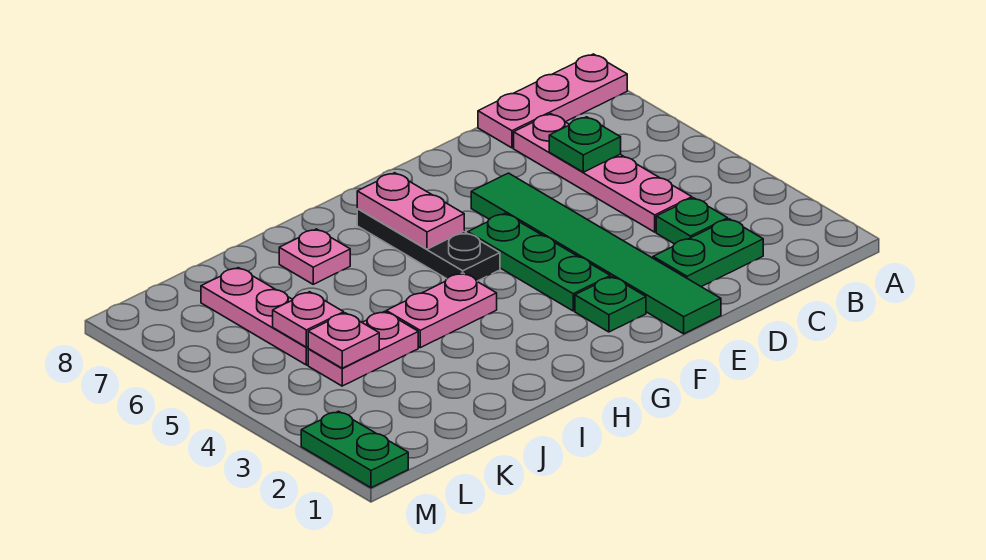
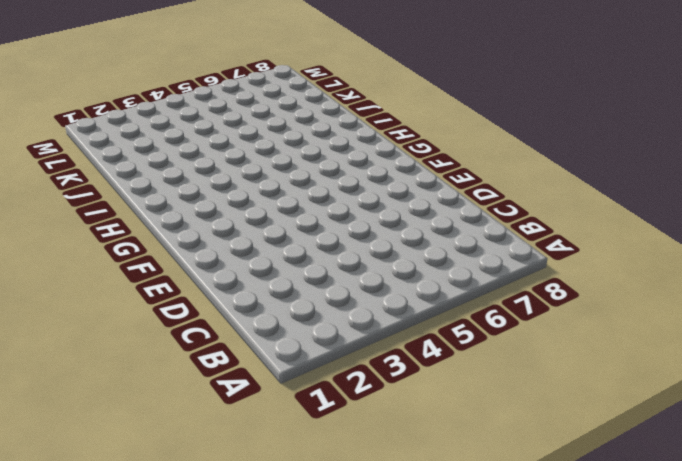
none -> pink plate A8:C8 level 1
none -> green plate C2:D2 level 1
none -> green plate C3 level 1

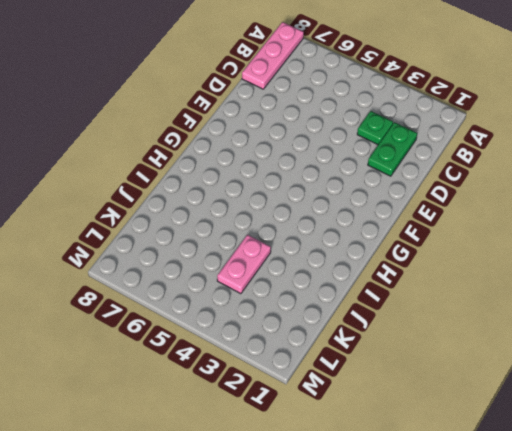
none -> pink plate C4:C7 level 1
none -> green tile E1:E6 level 1
none -> green plate F2 level 1

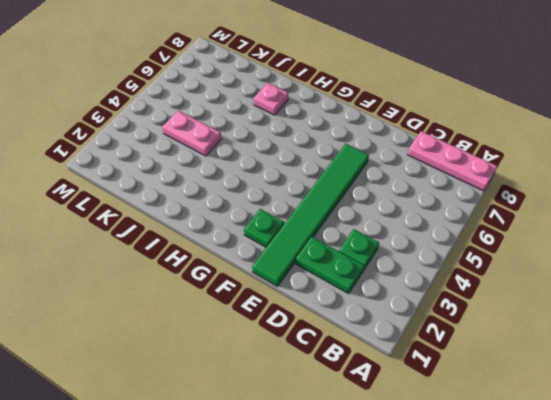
none -> pink plate C4:C7 level 1
none -> green plate F3:F5 level 1
none -> black plate G5:G7 level 1

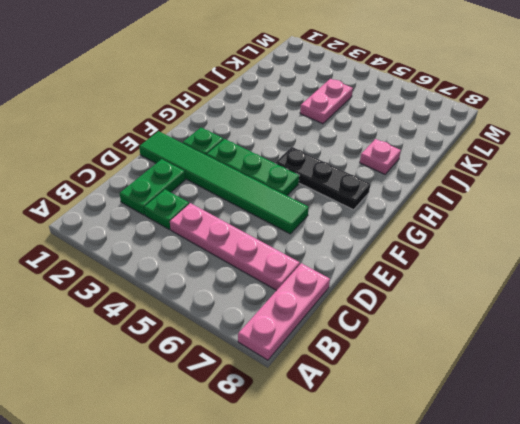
none -> pink plate H4:I4 level 1
none -> pink plate K5:K7 level 1
none -> green plate M1:M2 level 1

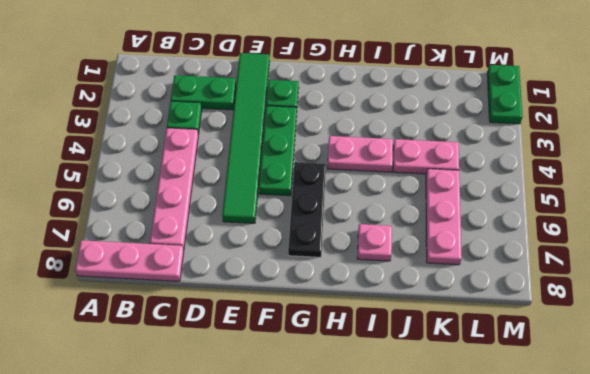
none -> green plate C6 level 2
none -> pink plate G6:G7 level 2
none -> pink plate K4 level 2

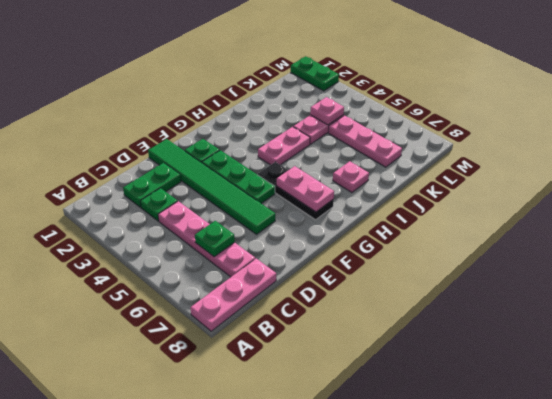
none -> pink plate K5 level 2

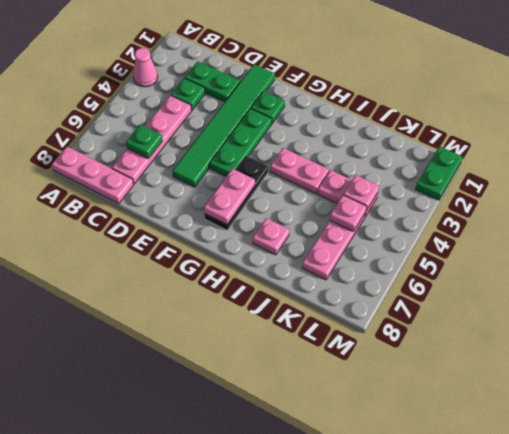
pink cone A3 level 1 -> none

